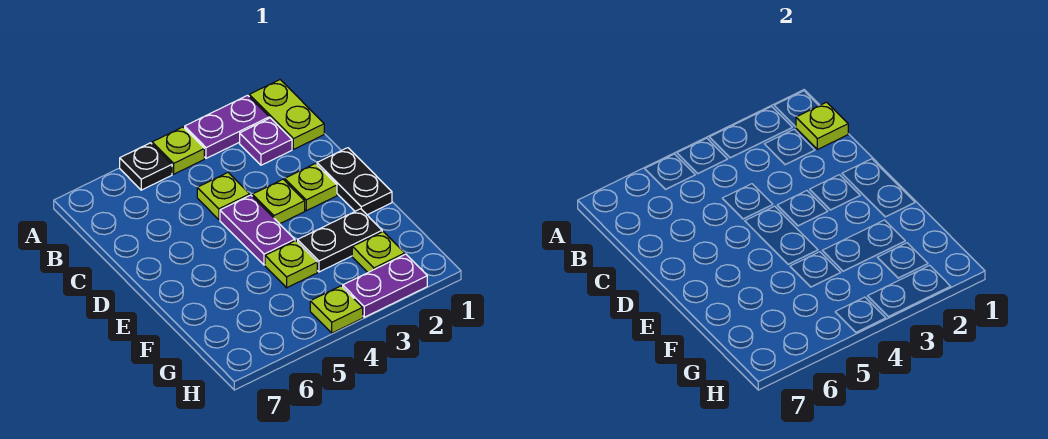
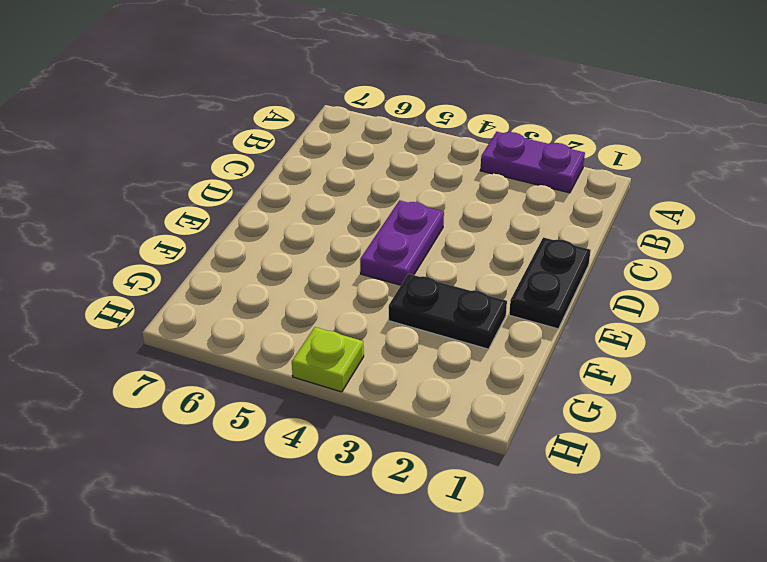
none -> lime plate A1:B1 level 1
none -> lime plate A4 level 1
none -> black plate A5 level 1

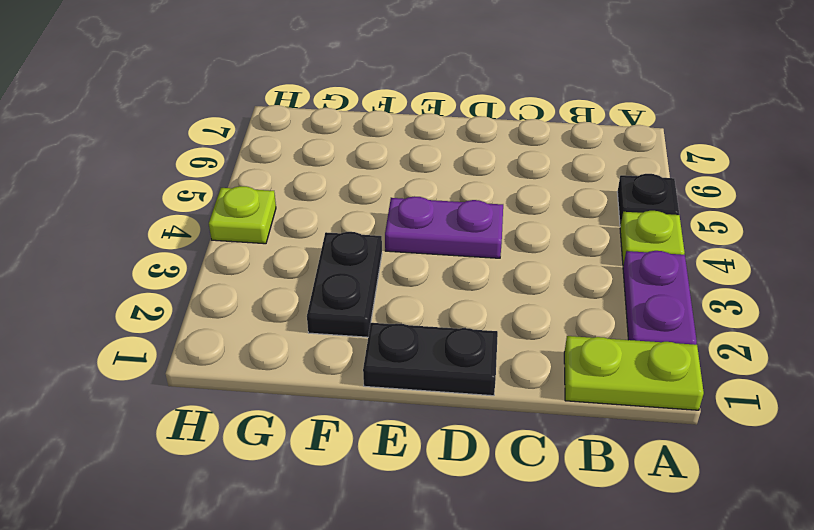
none -> purple plate B2 level 1
none -> lime plate C4 level 1
none -> lime plate D2 level 1

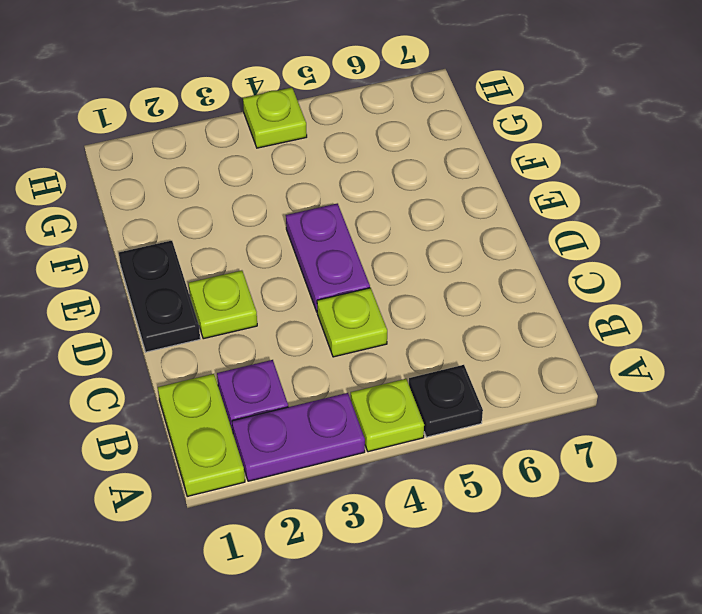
none -> lime plate D3 level 1
none -> black plate F2:F3 level 1
none -> lime plate F4 level 1

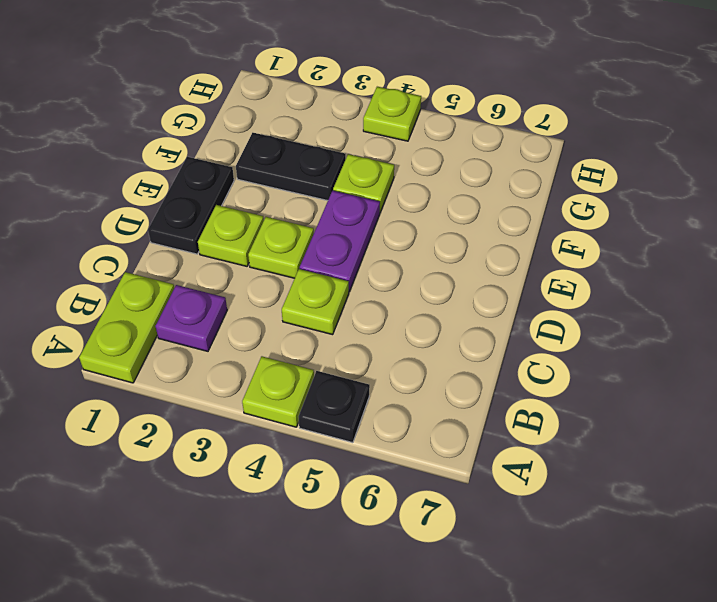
none -> purple plate A2:A3 level 1
none -> lime plate G2 level 1
none -> purple plate H2:H3 level 1

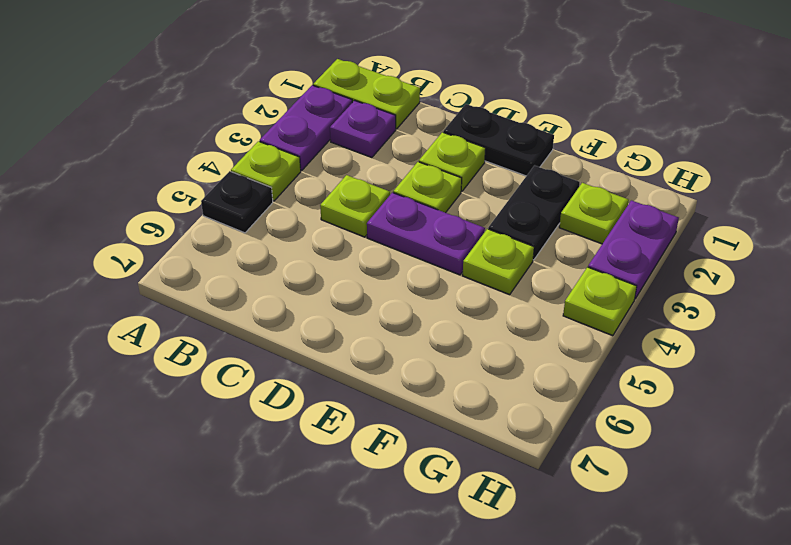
none -> lime plate B1 level 2

